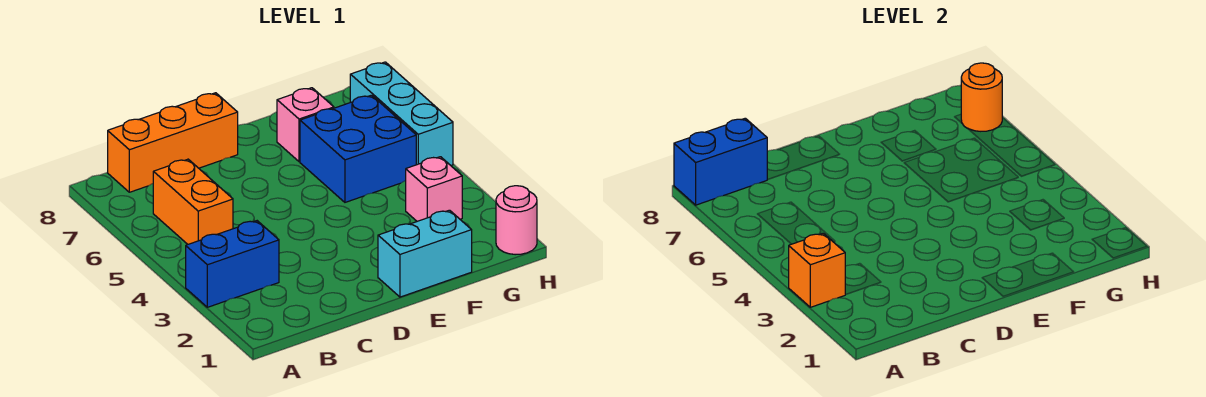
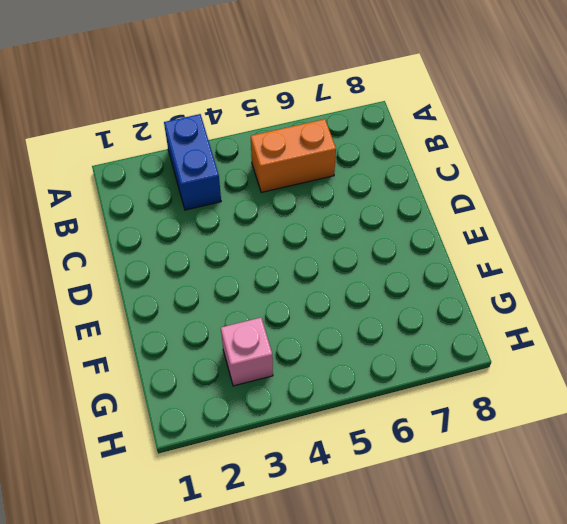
none -> orange brick B8:D8 level 1
none -> cyan brick E1:F1 level 1
none -> blue brick F5:G6 level 1

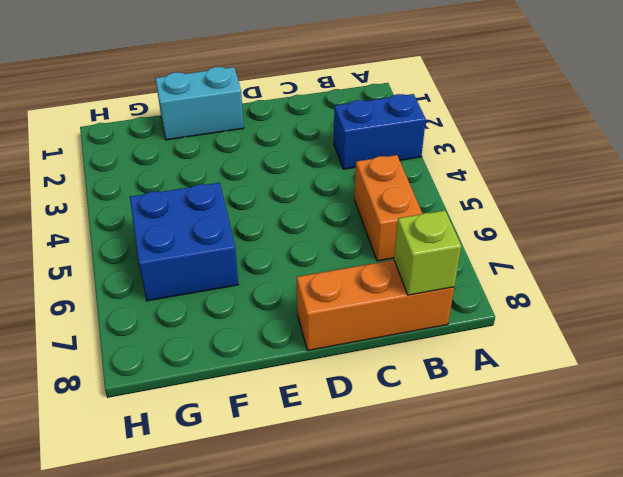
lime brick B8 level 2 -> blue brick A8:B8 level 2
none -> pink brick F7 level 1
none -> pink brick G3 level 1
none -> pink round brick H1 level 1

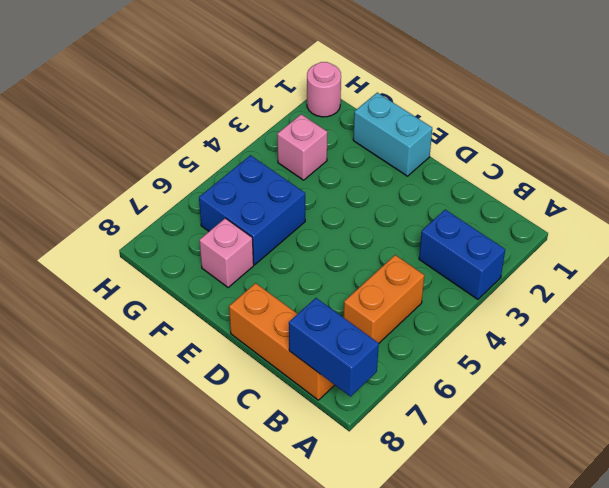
none -> cyan brick H5:H7 level 1
none -> orange brick A3 level 2
none -> orange round brick H7 level 2

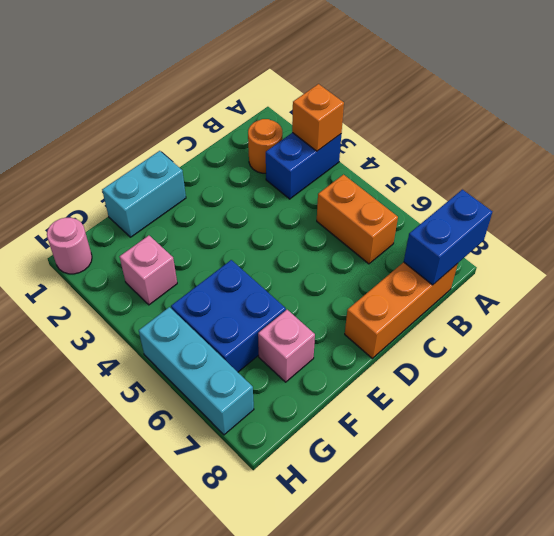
orange round brick B2 level 1 -> orange round brick H7 level 2

